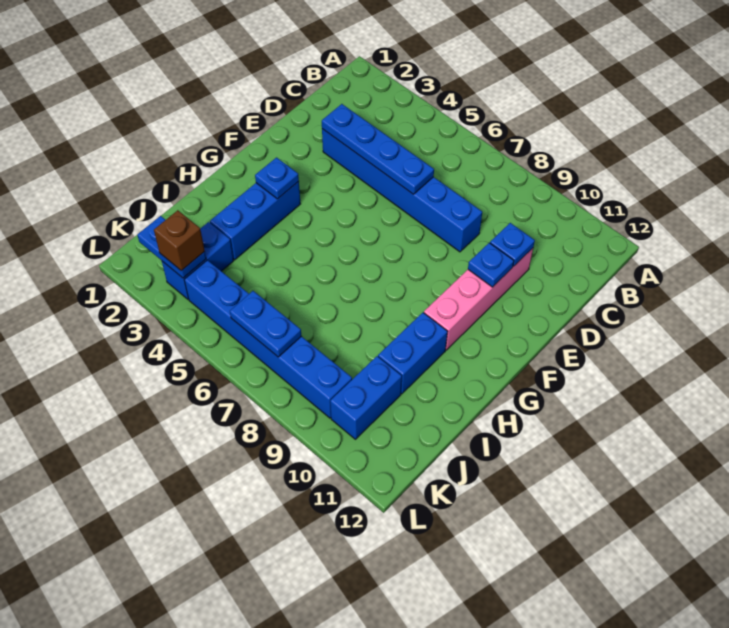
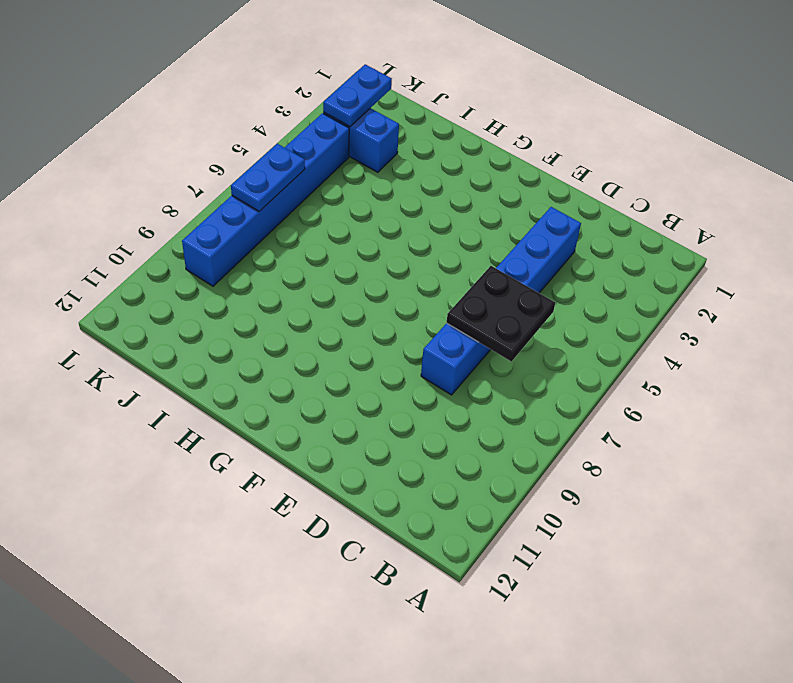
black plate C6:D7 level 2 -> blue plate D3:D6 level 2
none -> pink brick D10:G10 level 1
none -> blue brick G3:I3 level 1
none -> blue brick H10:I10 level 1

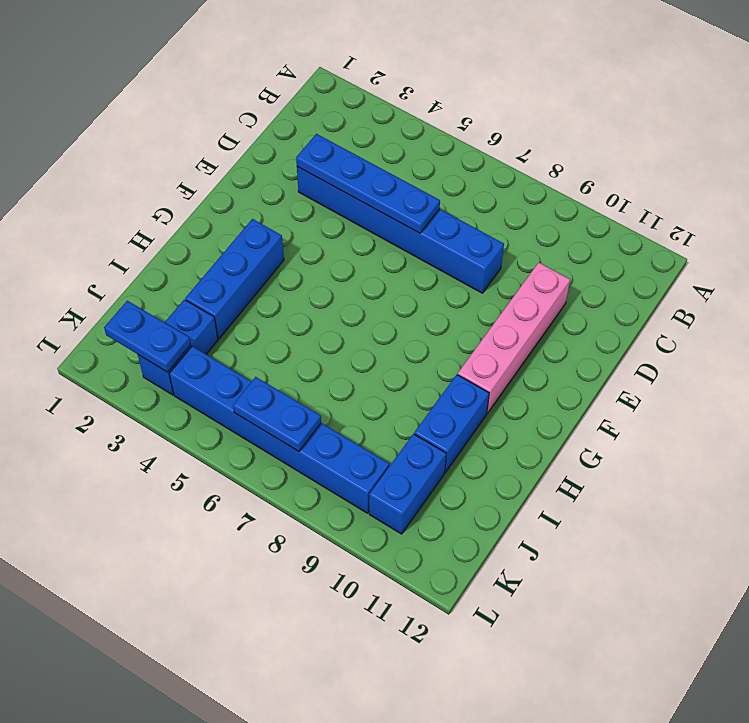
none -> blue plate D10 level 2
none -> blue plate E10 level 2
none -> blue plate G3 level 2

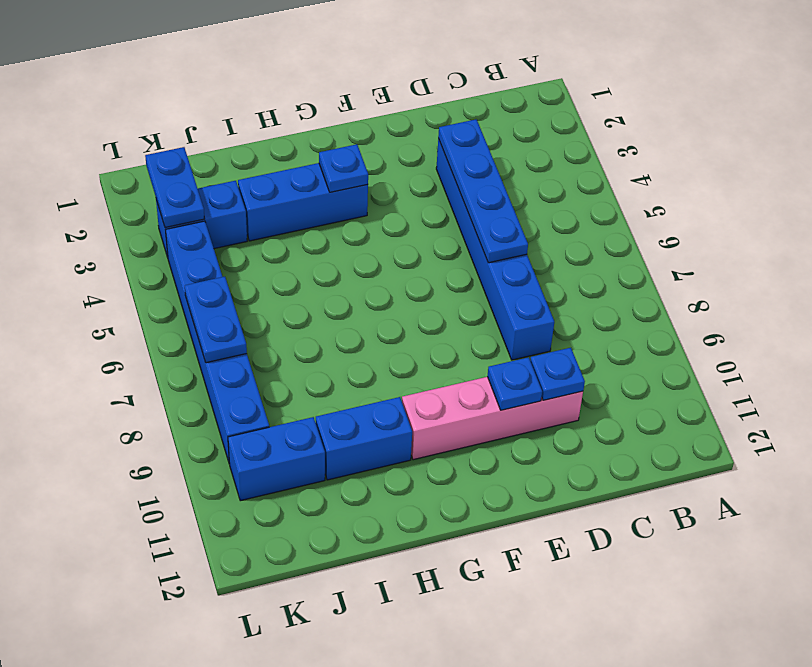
none -> brown brick K3 level 3

